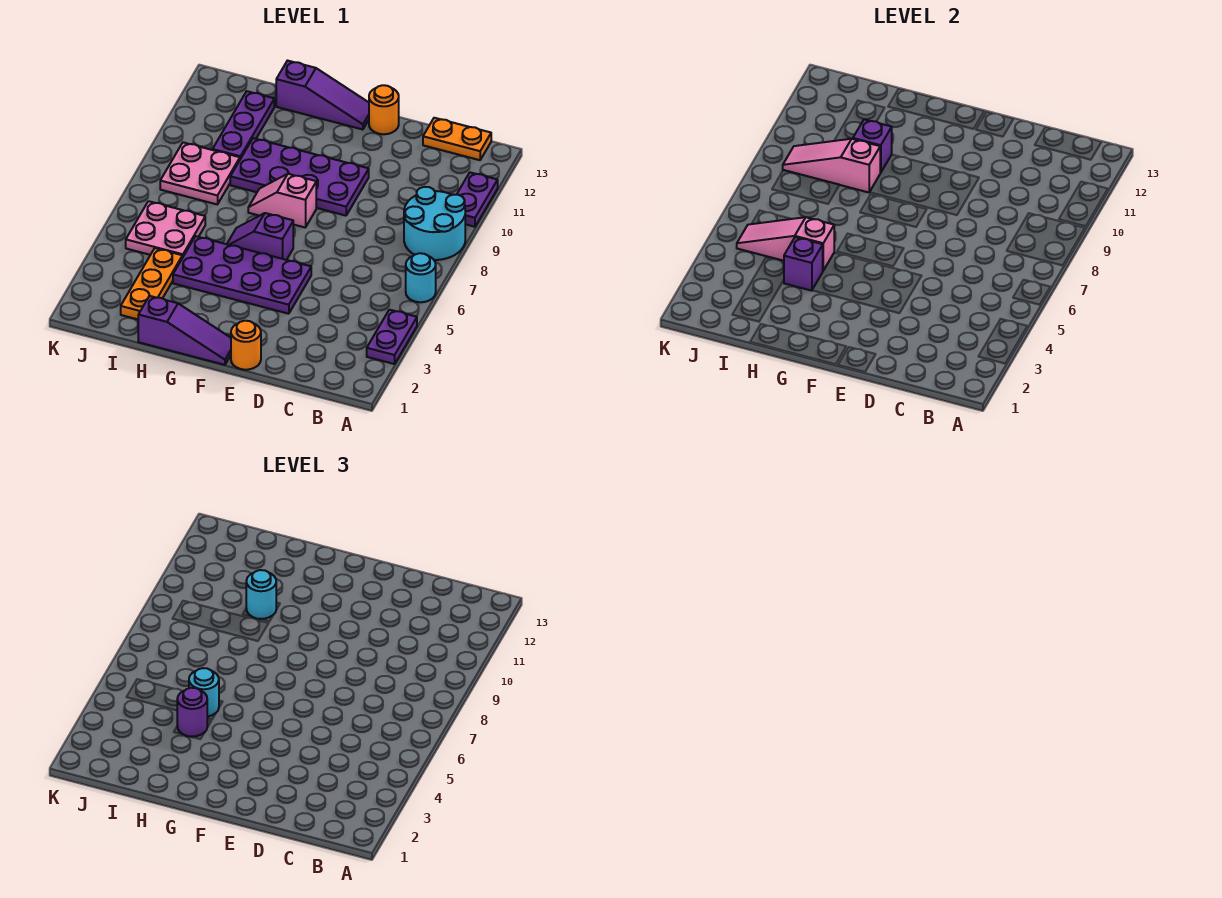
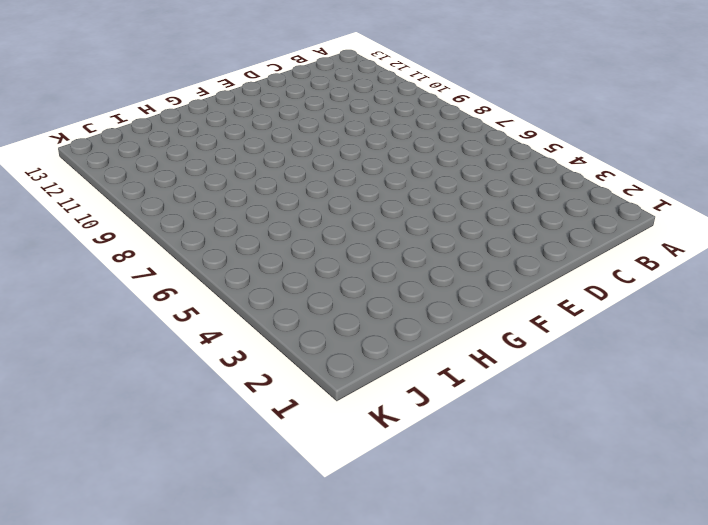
none -> purple plate A3:A4 level 1
none -> cyan round brick A6 level 1
none -> cyan round brick A8:B9 level 1

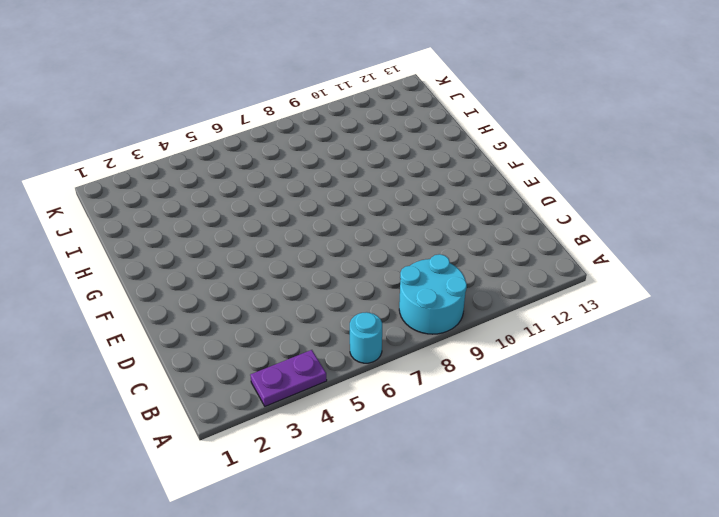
none -> purple plate A10:A11 level 1
none -> orange plate B13:C13 level 1
none -> orange round brick E1 level 1

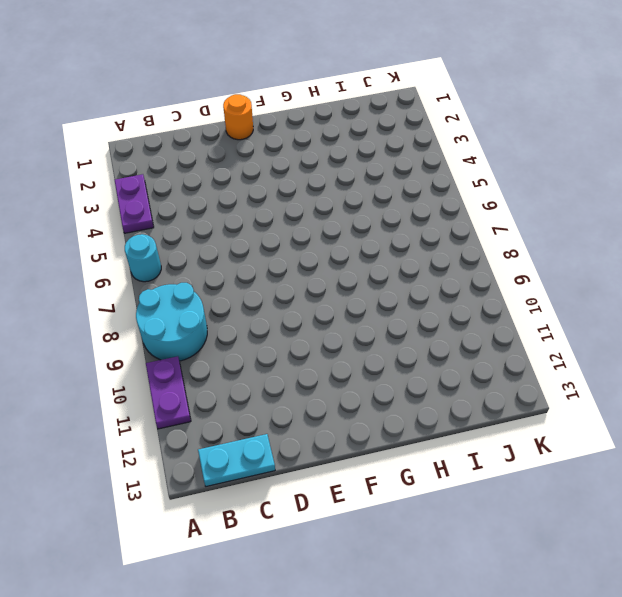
cyan plate B13:C13 level 1 -> orange plate B13:C13 level 1
none -> purple plate E4:H5 level 1
none -> purple plate E9:H10 level 1
none -> orange round brick E13 level 1

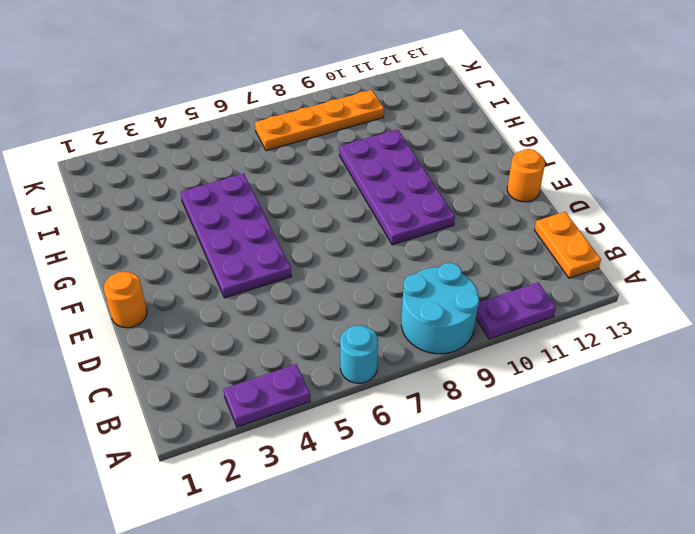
orange plate J7:J10 level 1 -> pink plate I8:J9 level 1
none -> purple slope F1:H1 level 1 top H
none -> purple slope F6:G6 level 1 top F
none -> pink slope F8:G8 level 1 top F

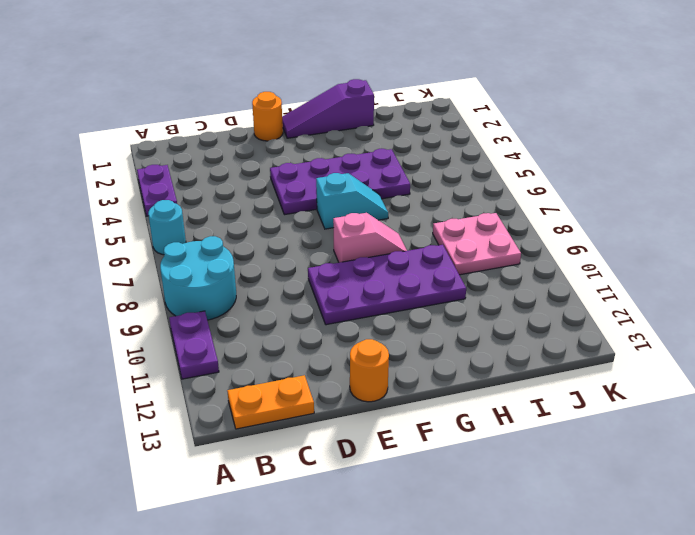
cyan slope F6:G6 level 1 top F -> purple slope F6:G6 level 1 top F
none -> purple slope F13:H13 level 1 top H
none -> orange plate I2:I4 level 1
none -> pink plate I5:J6 level 1

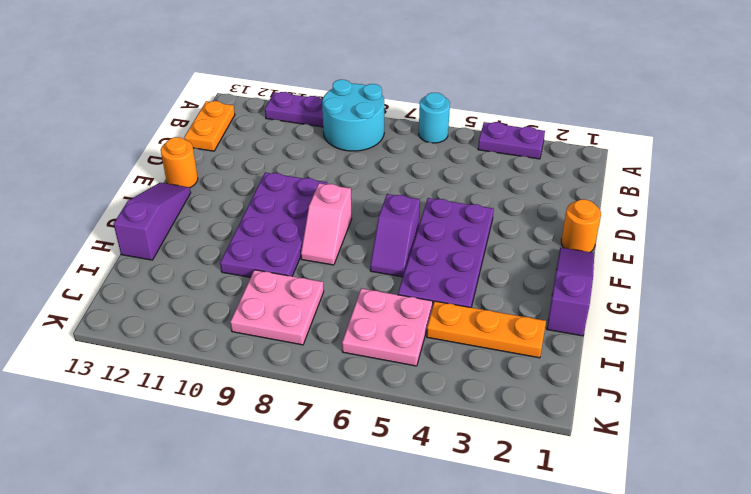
none -> purple plate I10:I12 level 1
none -> purple brick H4 level 2
none -> pink slope H5:J5 level 2 top H

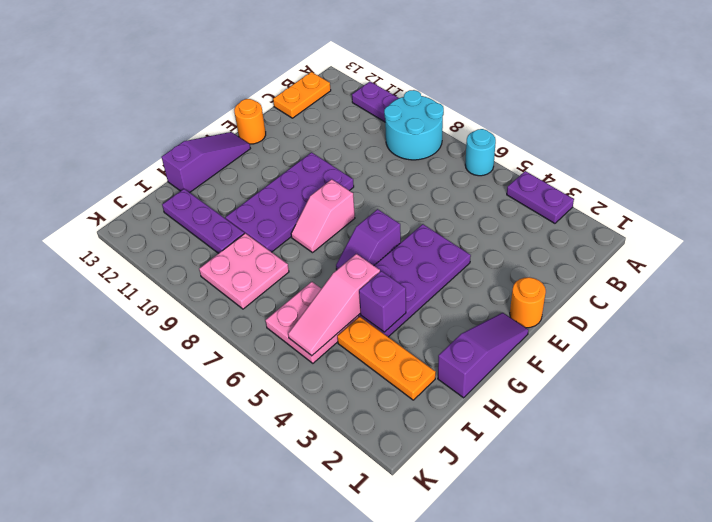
none -> pink slope H9:J9 level 2 top H
none -> purple brick H10 level 2
none -> purple round brick H4 level 3

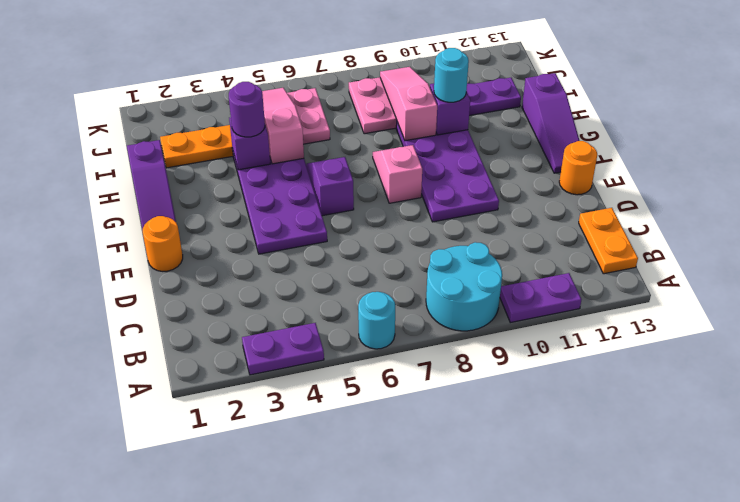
none -> cyan round brick H5 level 3

